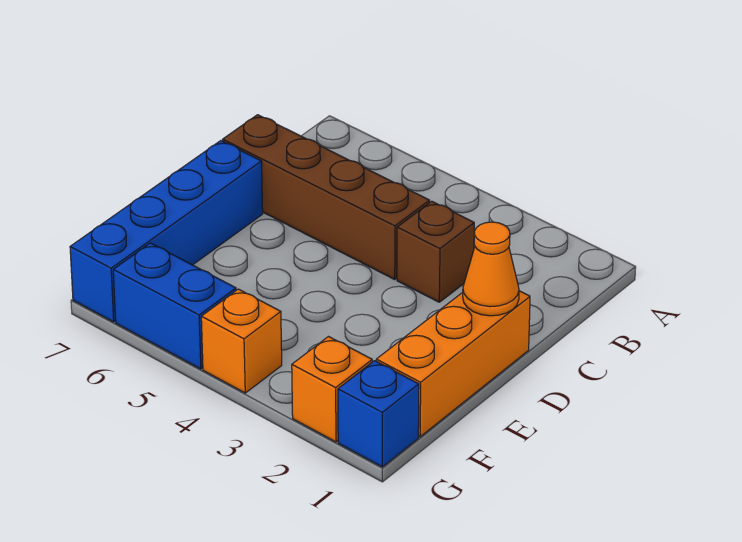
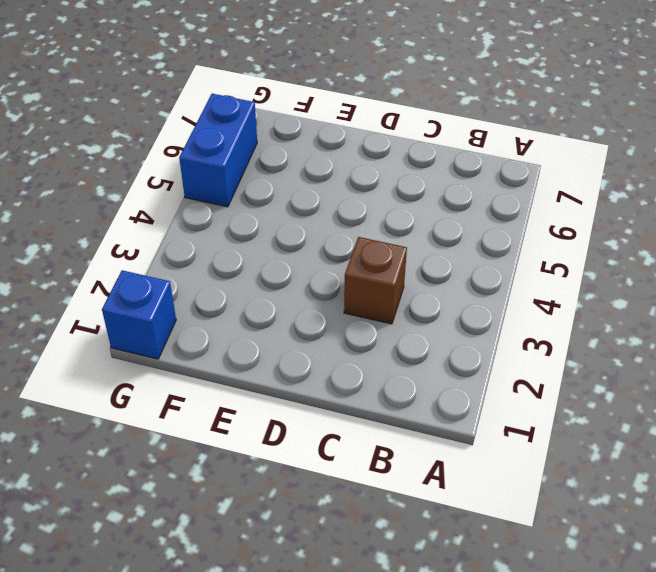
none -> brown brick C4:C7 level 1
none -> orange brick D1:F1 level 1

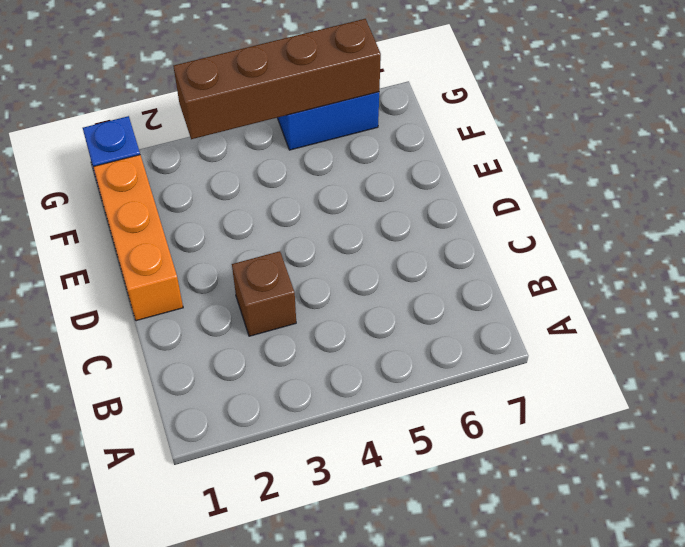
brown brick G3:G6 level 2 -> brown brick C4:C7 level 1
none -> blue brick D7:G7 level 1
none -> orange brick G2 level 1

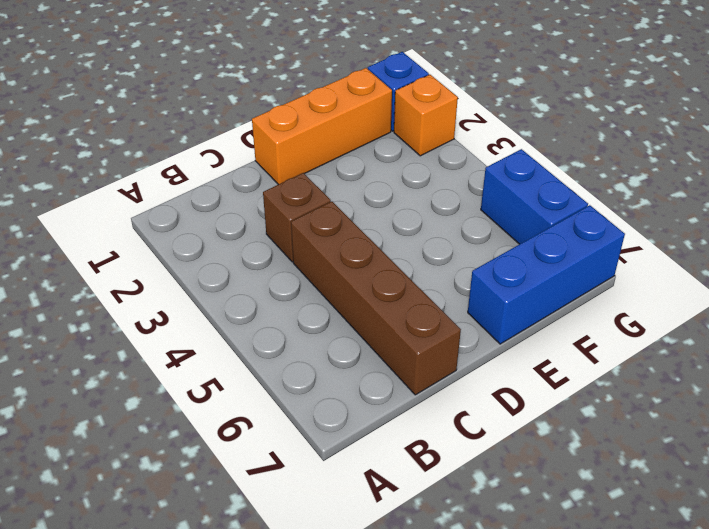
blue brick E7:G7 level 1 -> blue brick D7:G7 level 1
none -> orange brick G4 level 1
none -> orange cone D1 level 2

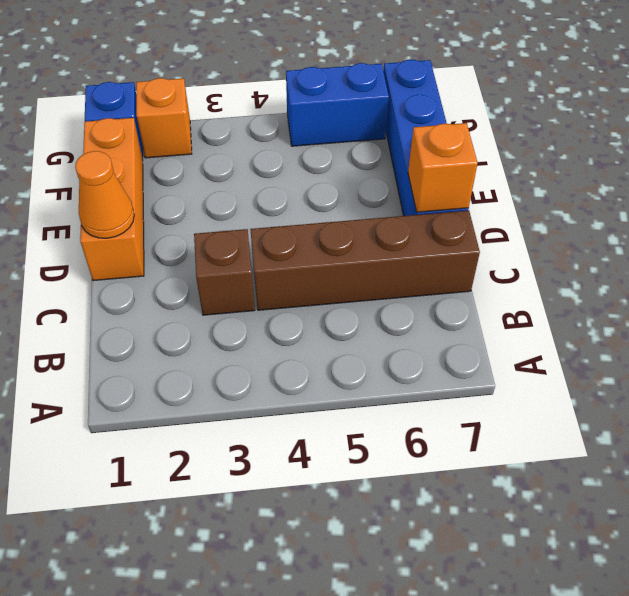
orange brick D7 level 2 -> orange brick G4 level 1

